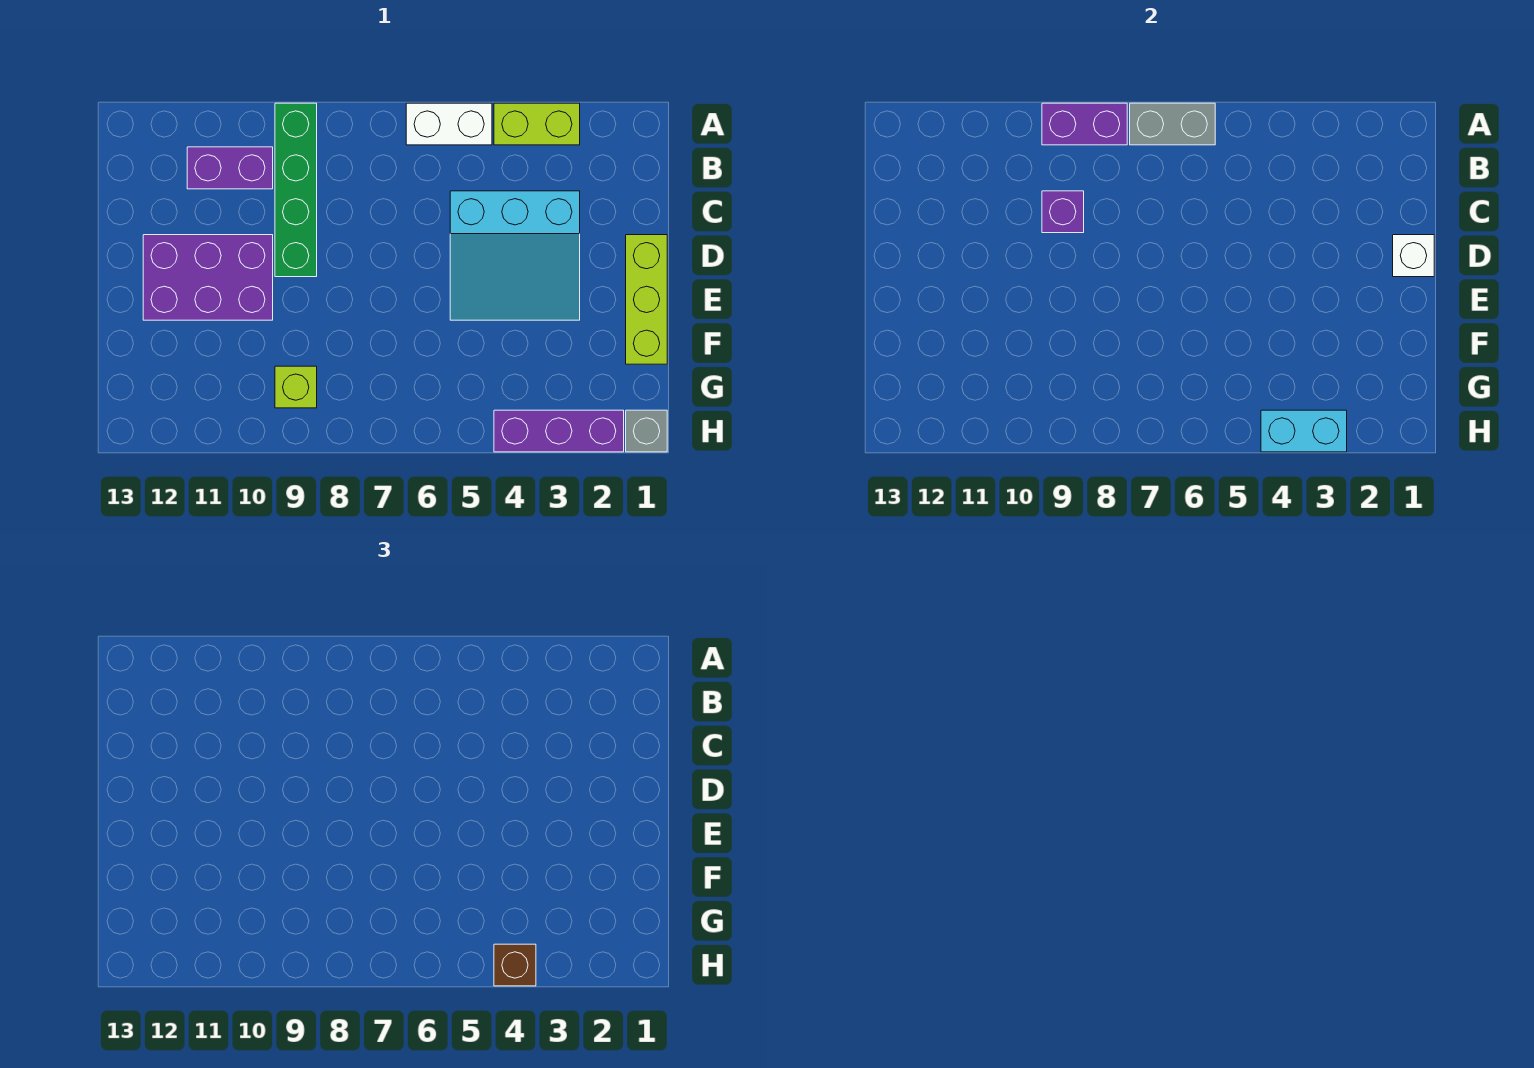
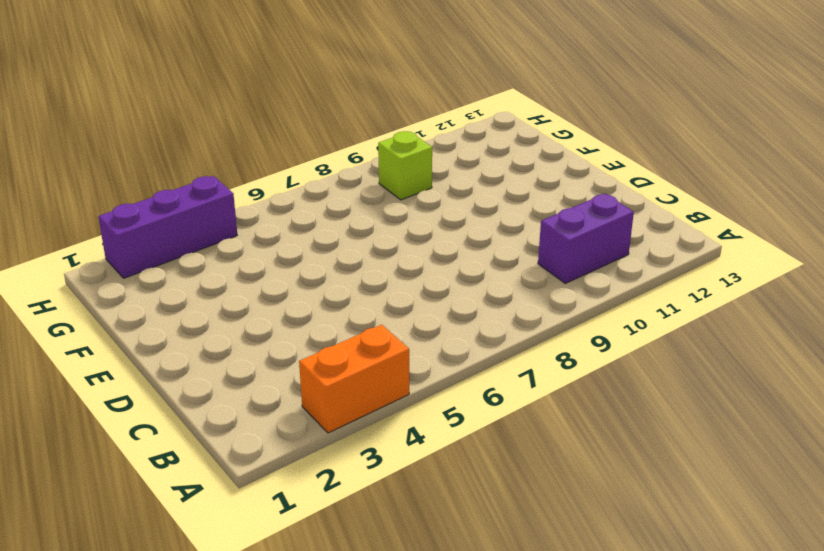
orange brick A3:A4 level 1 -> lime brick A3:A4 level 1
none -> white brick A5:A6 level 1
none -> green brick A9:D9 level 1
none -> cyan slope C3:E5 level 1 top C

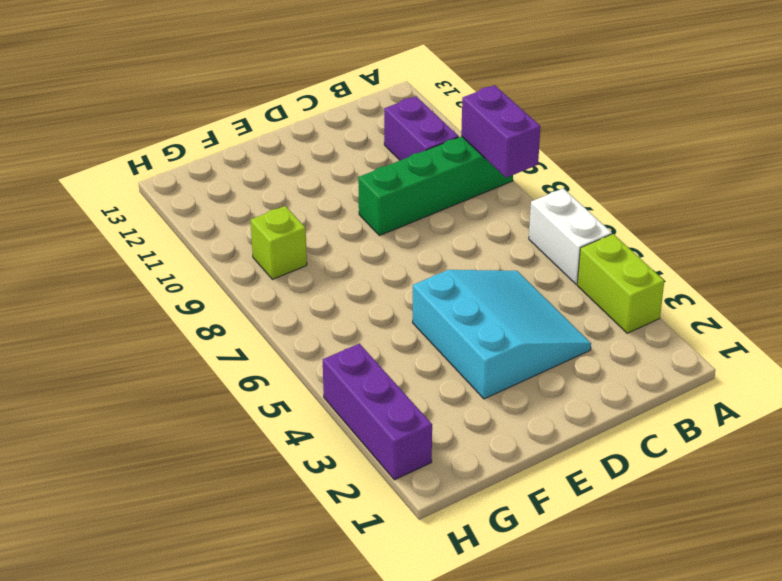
cyan slope C3:E5 level 1 top E -> cyan slope C3:E5 level 1 top C
none -> lime brick D1:F1 level 1
none -> purple brick D10:E12 level 1
none -> grey brick H1 level 1

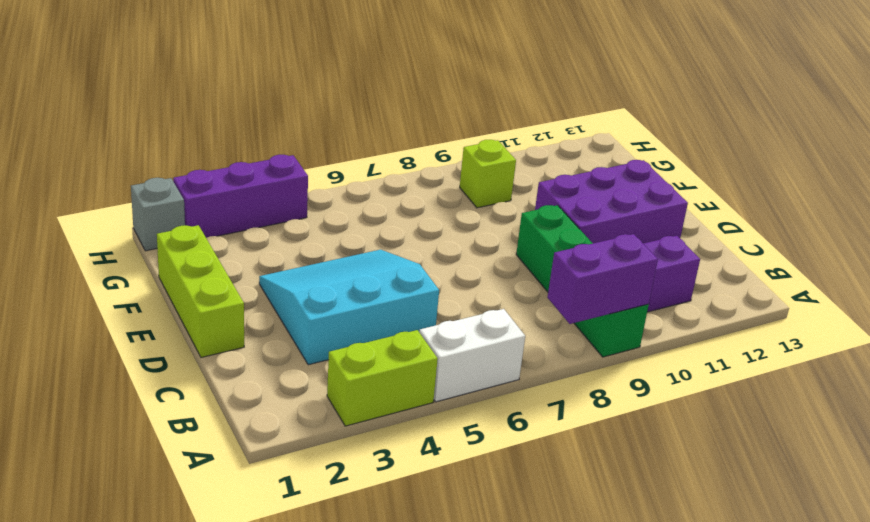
none -> grey brick A6:A7 level 2
none -> purple brick C9 level 2
none -> white brick D1 level 2

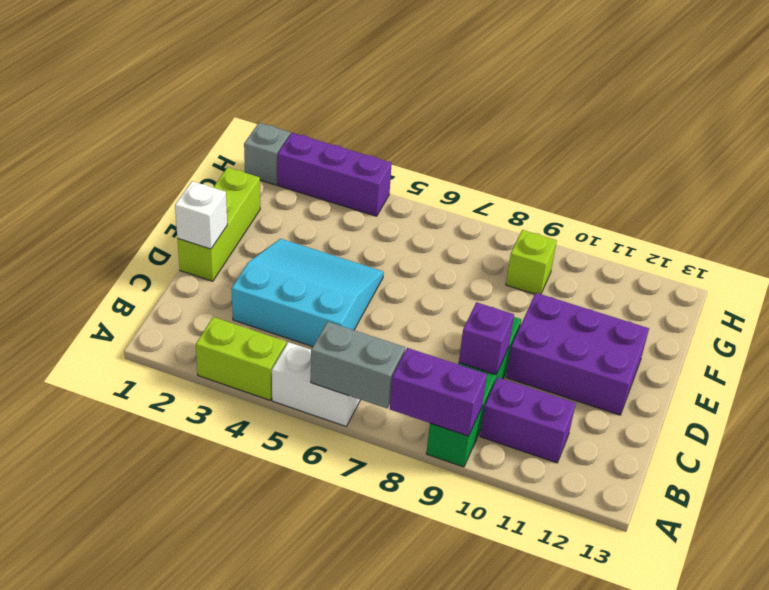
none -> cyan brick H3:H4 level 2
none -> brown brick H4 level 3

